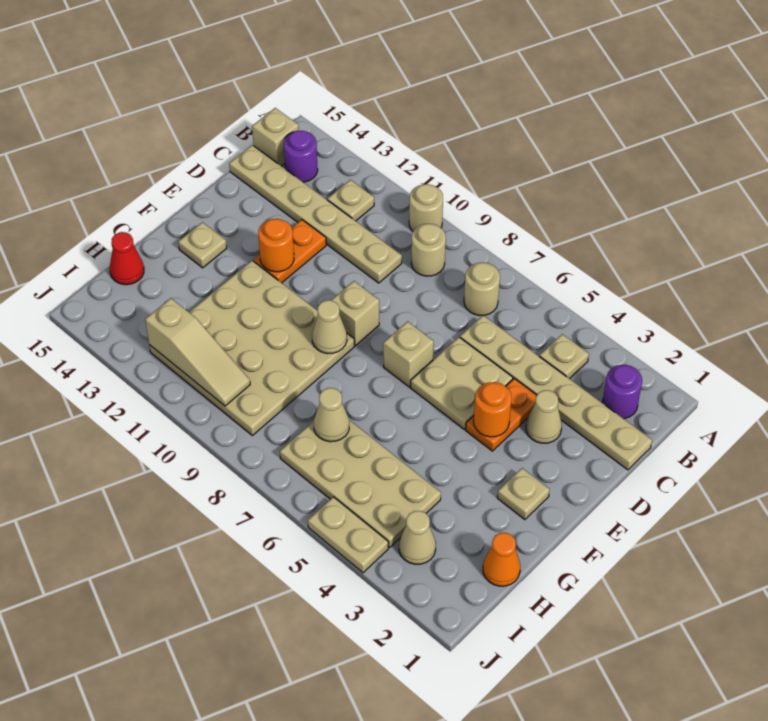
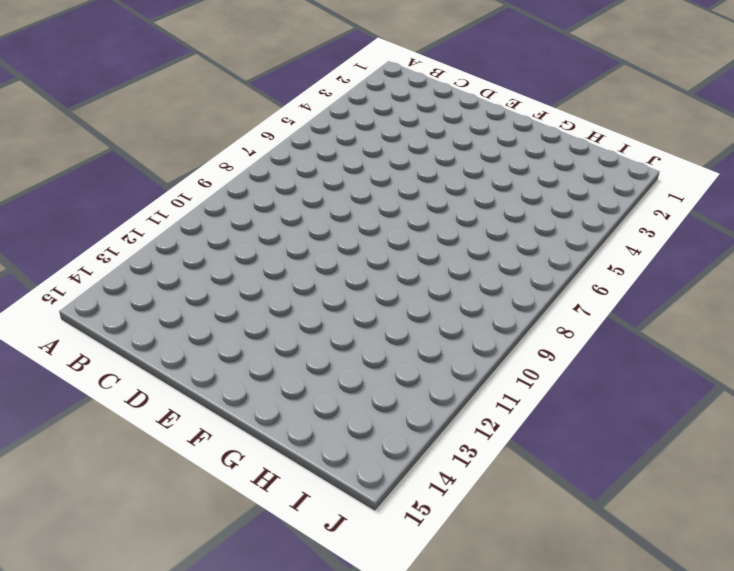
none -> tan round brick A10 level 1
none -> purple round brick B2 level 1
none -> tan plate B4 level 1

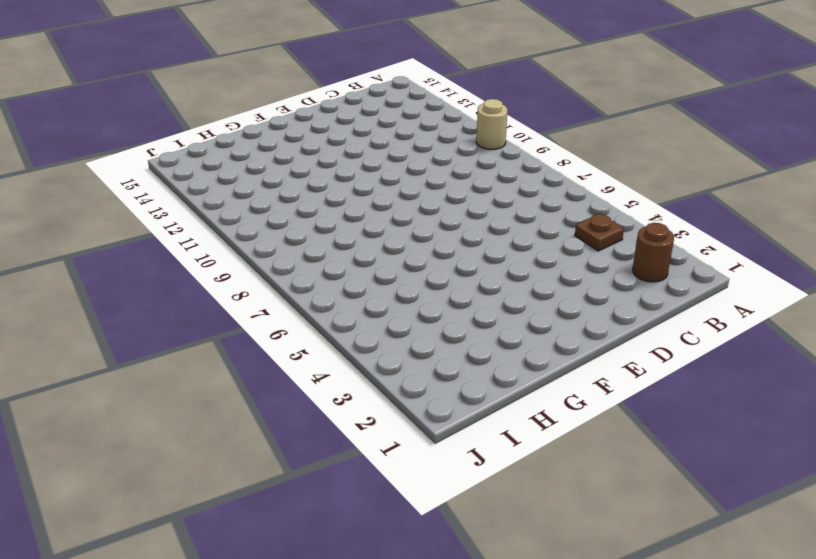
brown round brick B2 level 1 -> purple round brick B2 level 1
brown plate B4 level 1 -> tan plate B4 level 1
none -> tan round brick B7 level 1
none -> tan round brick B9 level 1
none -> tan plate B12 level 1

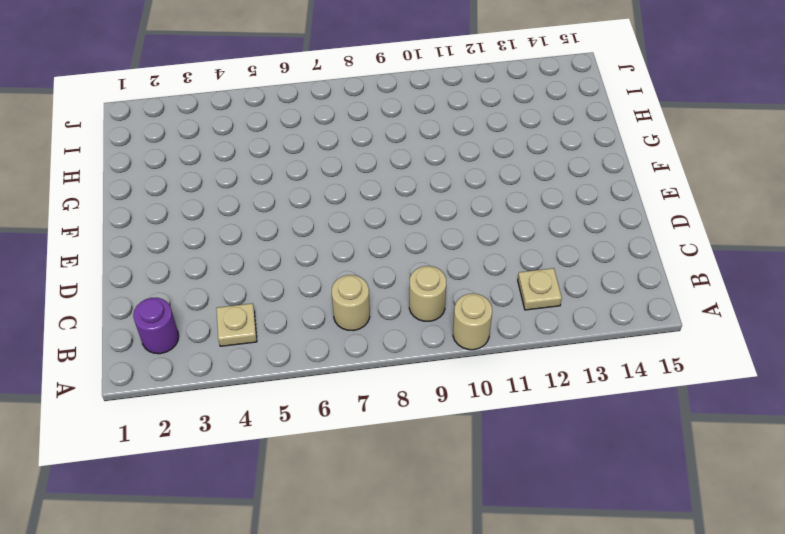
none -> purple round brick B14 level 1
none -> tan brick B15 level 1
none -> tan plate C1:C6 level 1

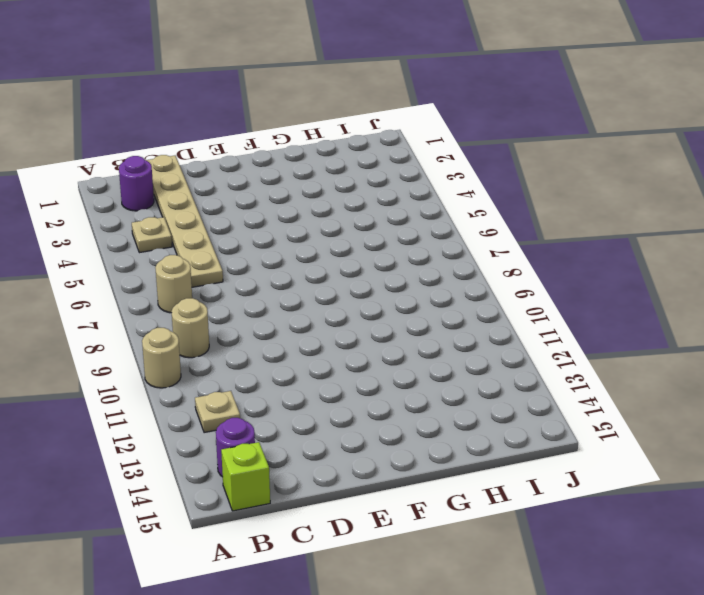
lime brick B15 level 1 -> tan brick B15 level 1
none -> tan plate C10:C15 level 1
none -> tan cone D3 level 1
none -> orange plate D4:E4 level 1

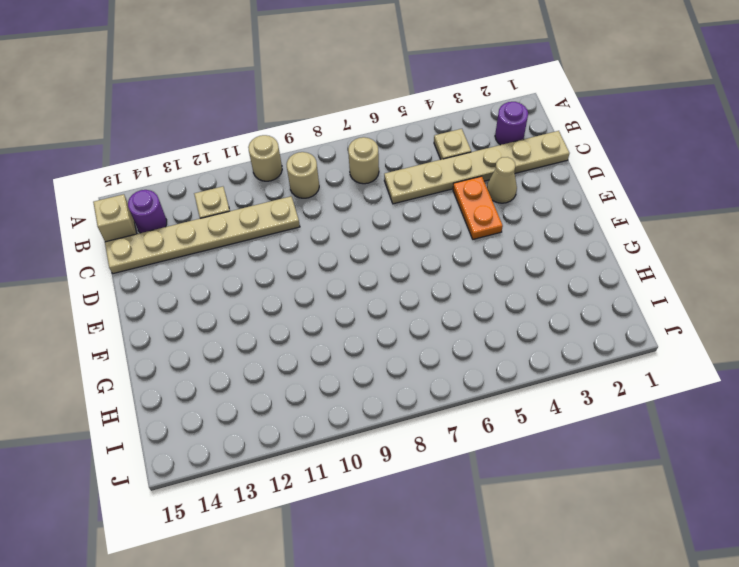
none -> tan plate D5:E6 level 1
none -> orange plate D12:E12 level 1
none -> tan brick E7 level 1

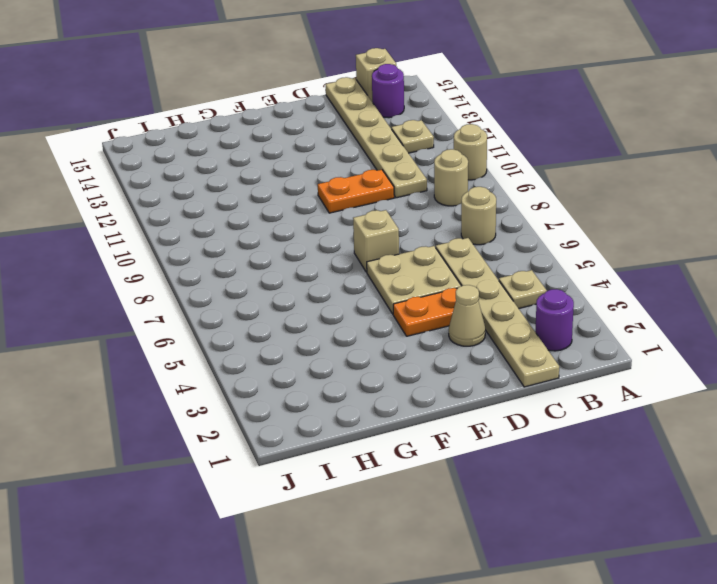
orange plate D10:E10 level 1 -> orange plate D12:E12 level 1
none -> tan brick E9 level 1
none -> tan plate F2 level 1
none -> tan plate F9:I12 level 1

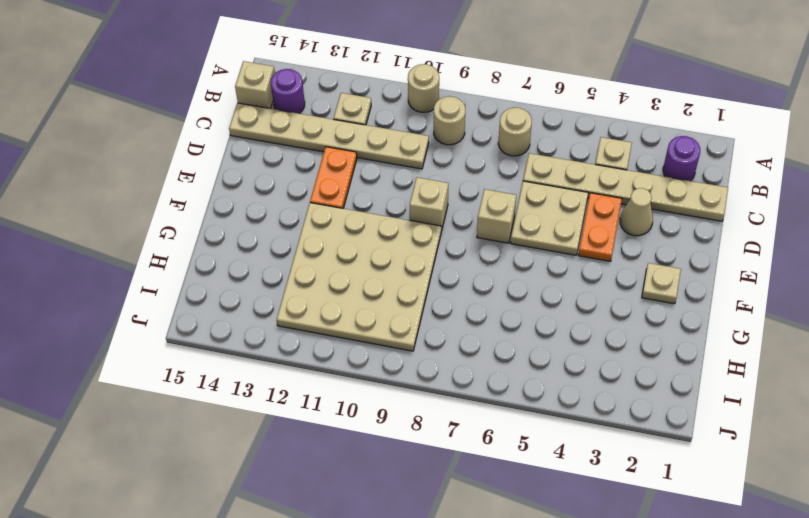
none -> tan plate F14 level 1
none -> orange cone H1 level 1
none -> tan plate H4:I7 level 1

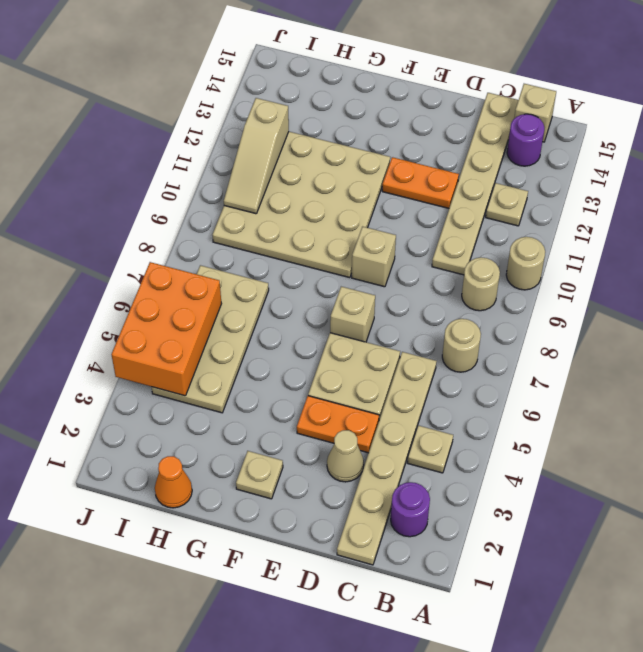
orange brick I4:J6 level 2 -> none
none -> tan plate F14 level 1
none -> red cone H15 level 1
none -> tan cone I3 level 1

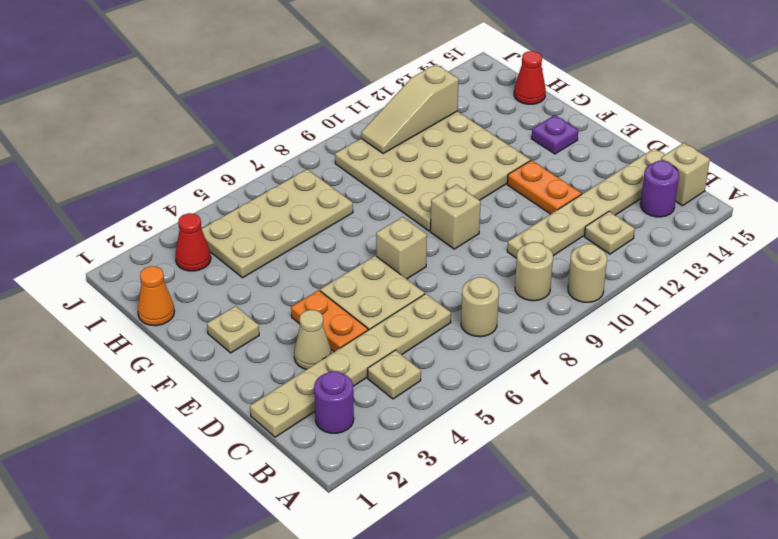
purple plate F14 level 1 -> tan plate F14 level 1
red cone I3 level 1 -> tan cone I3 level 1
none -> tan plate J4:J5 level 1
none -> orange round brick E4 level 2
none -> orange round brick E12 level 2

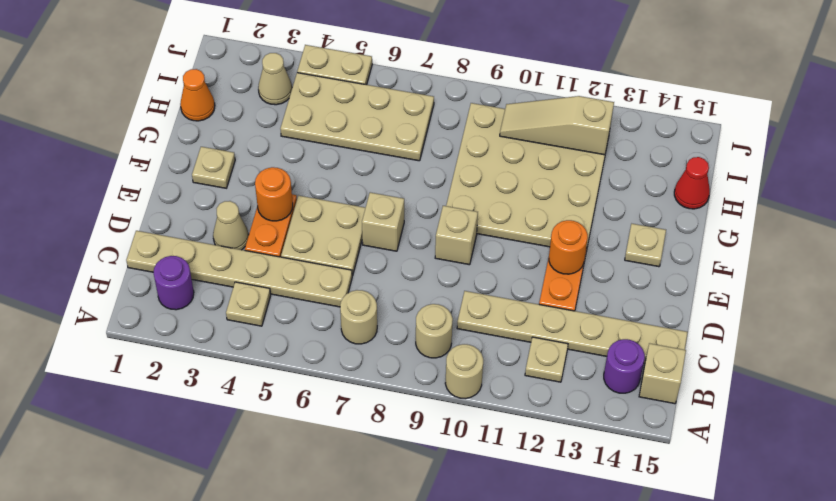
none -> tan cone F9 level 2
none -> tan cone H7 level 2

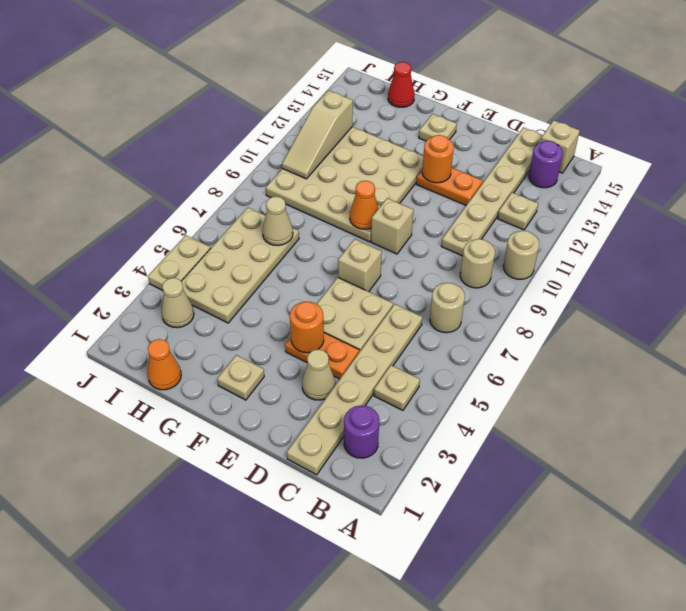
orange cone F9 level 2 -> tan cone F9 level 2

